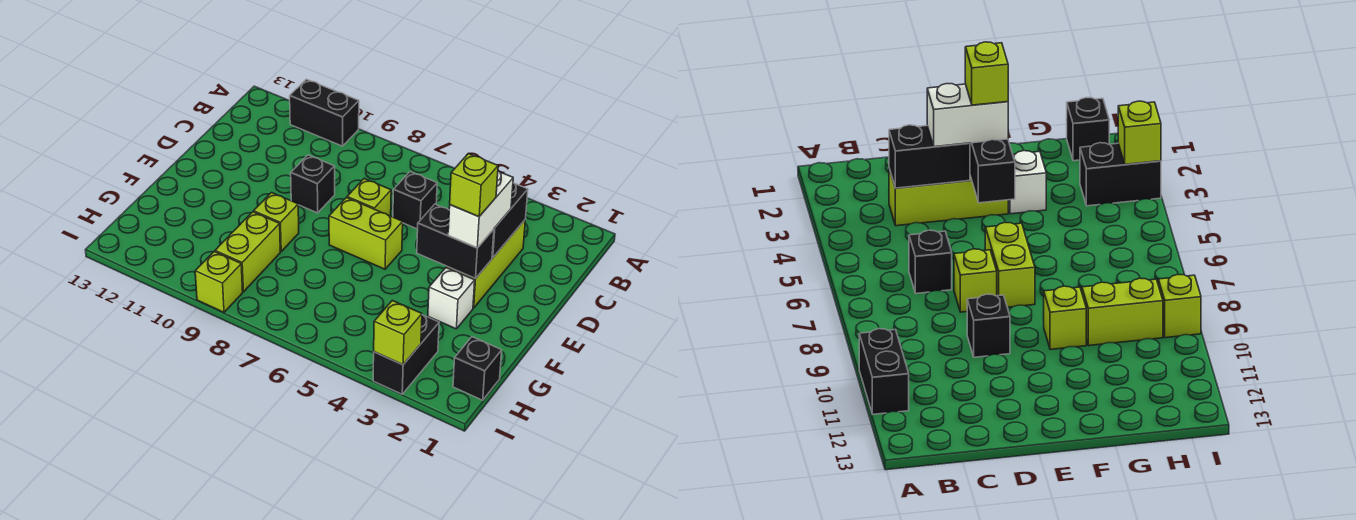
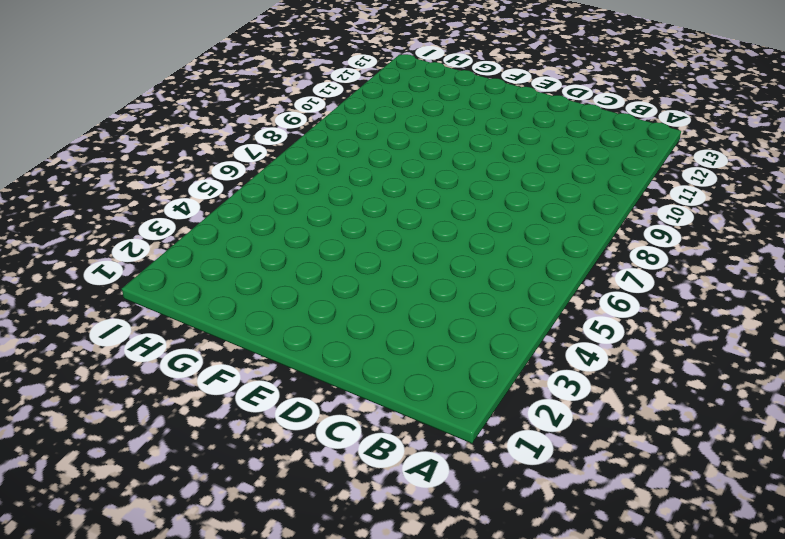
none -> black brick A10:A11 level 1
none -> lime brick C3:E3 level 1
none -> black brick C6 level 1

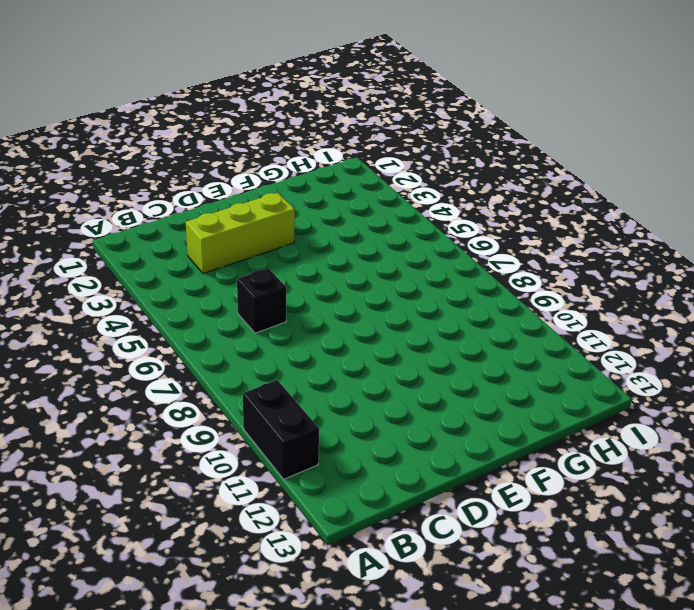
none -> lime brick D7 level 1
none -> black brick D9 level 1
none -> lime brick E6:E7 level 1

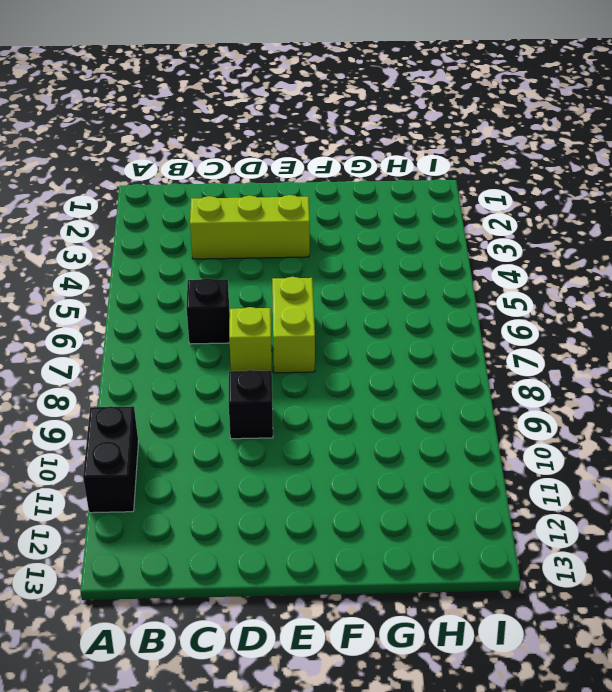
none -> white brick F3 level 1
none -> lime brick F9 level 1
none -> lime brick G9:H9 level 1

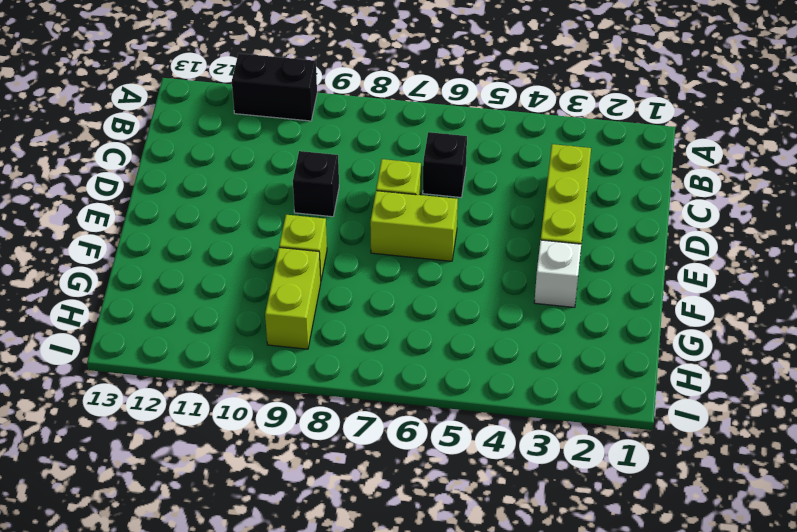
none -> black brick H1 level 1
none -> black brick H3:I3 level 1
none -> lime brick I9 level 1

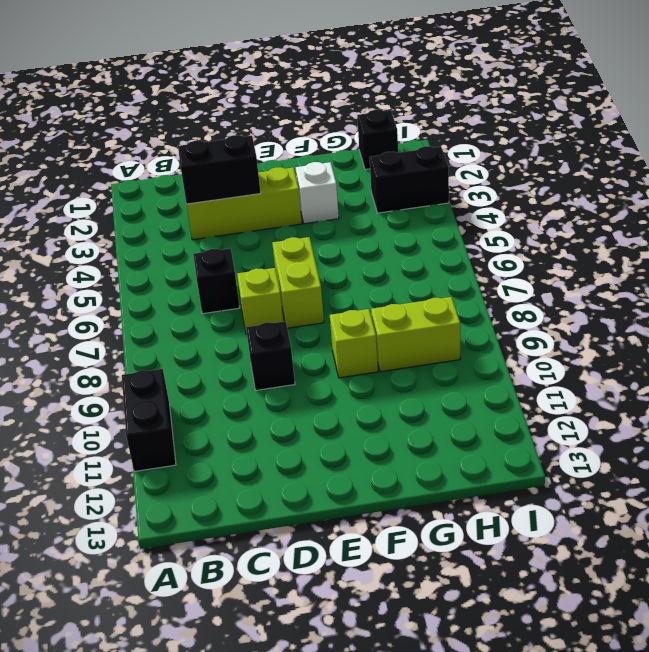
none -> lime brick I9 level 1
none -> black brick E3:E4 level 2
none -> lime brick I3 level 2

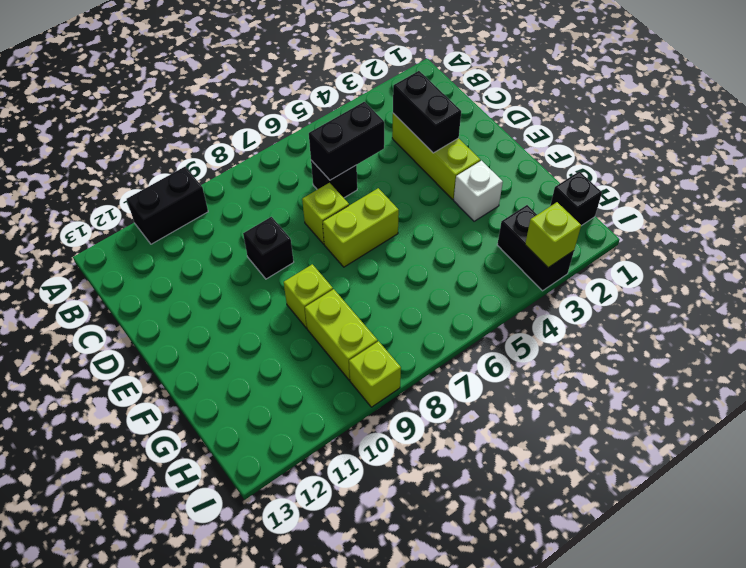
black brick C5:C6 level 2 -> black brick E3:E4 level 2
none -> white brick D3:E3 level 3
none -> lime brick E3 level 4

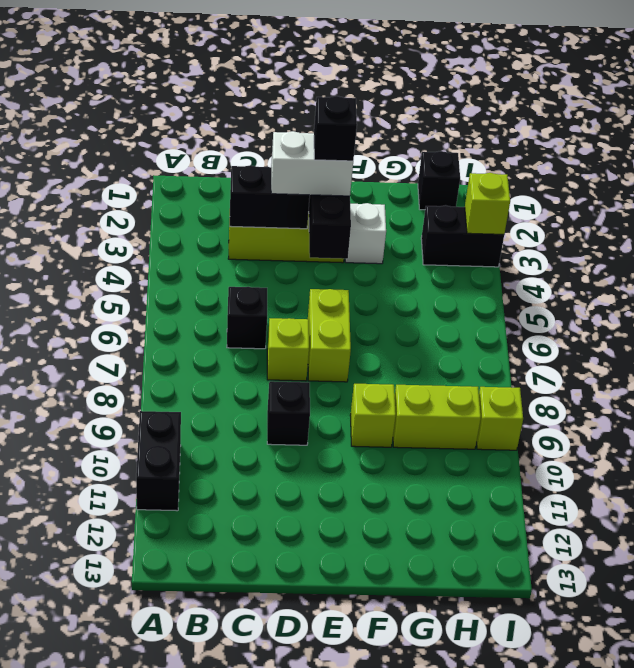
black brick E3 level 4 -> lime brick E3 level 4

